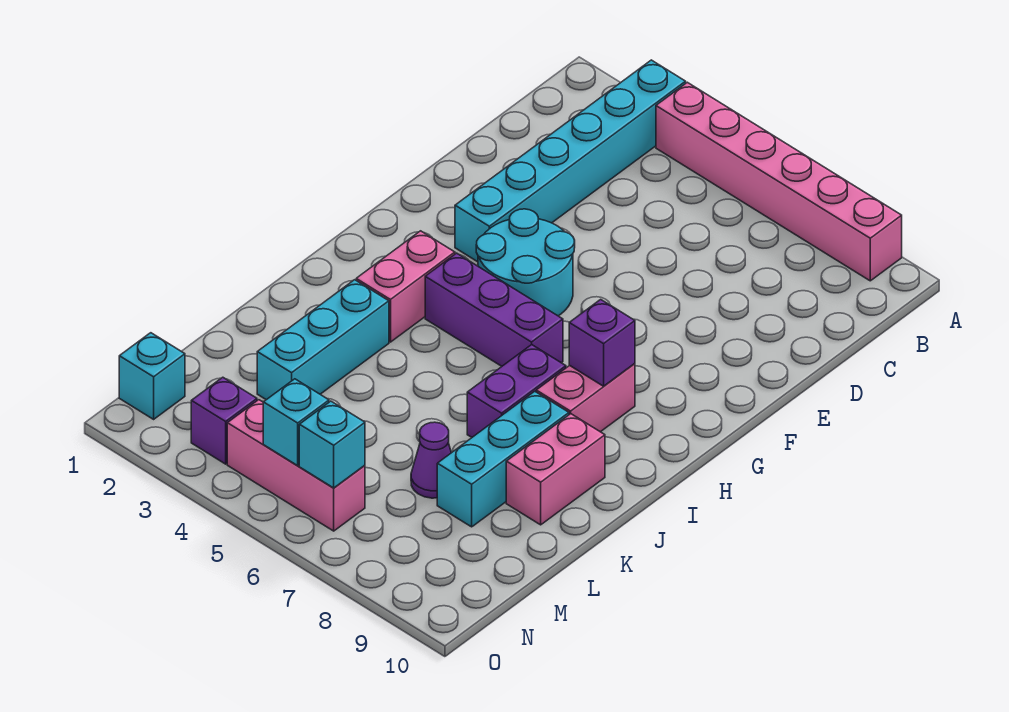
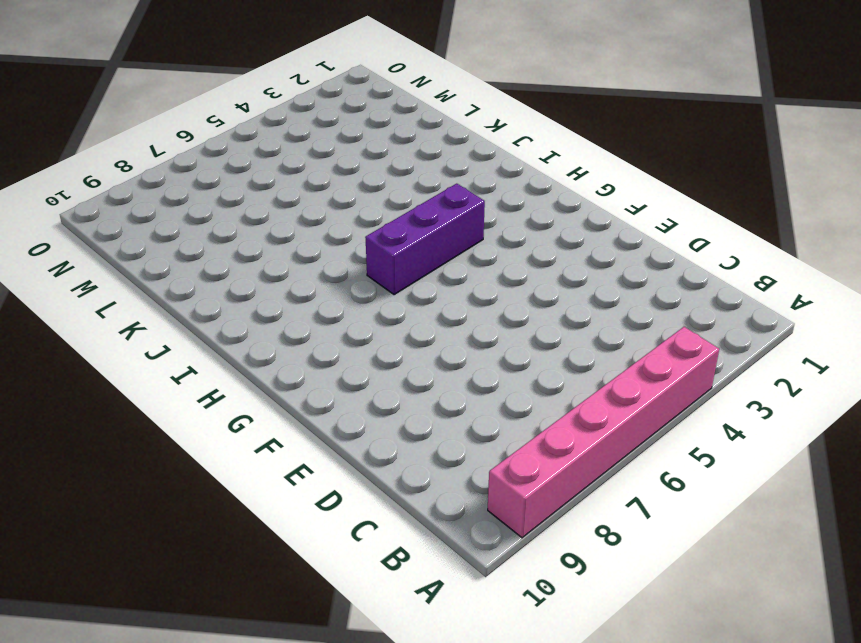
none -> cyan brick A3:F3 level 1
none -> cyan round brick F4:G5 level 1
none -> pink brick H3:I3 level 1

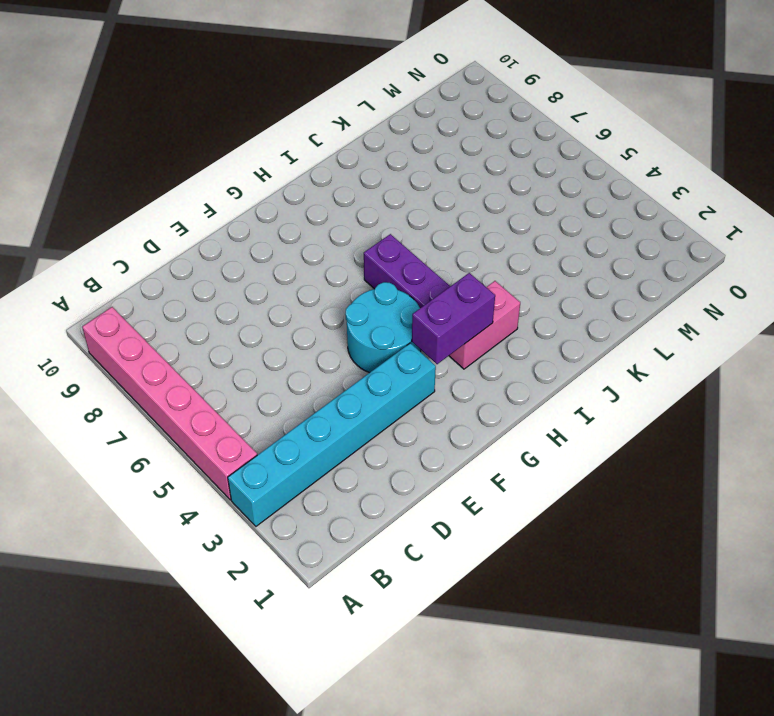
purple brick G3:H3 level 2 -> purple brick I7:J7 level 1
none -> pink brick H8:I8 level 1
none -> cyan brick J3:L3 level 1
none -> cyan brick J8:L8 level 1

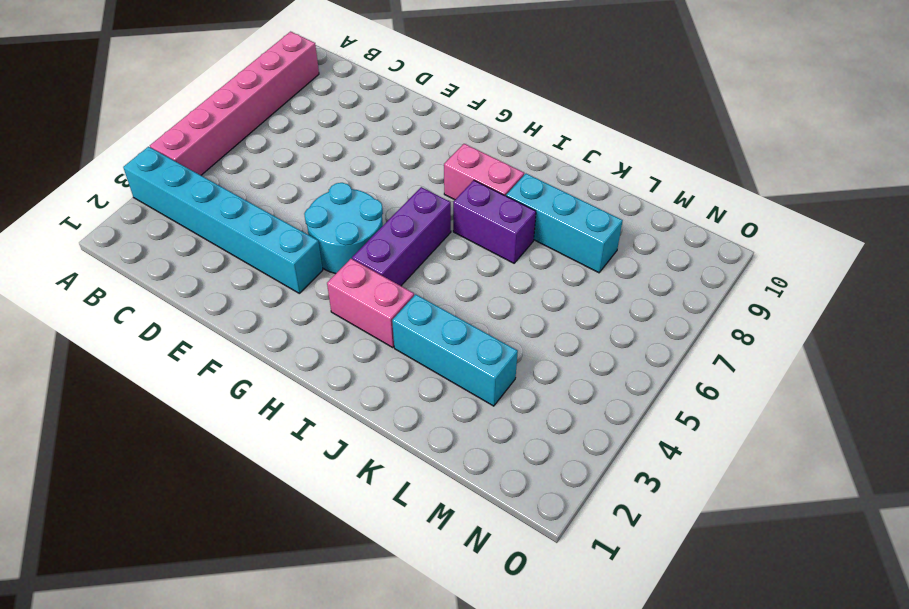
none -> pink brick J9:K9 level 1
none -> purple cone L7 level 1
none -> cyan brick N1 level 1

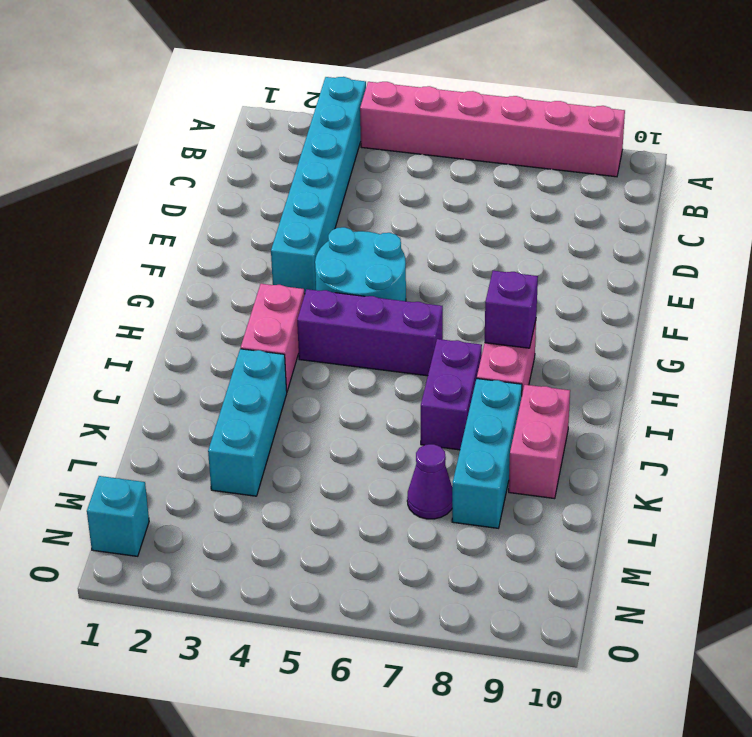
none -> purple brick N3 level 1
none -> pink brick N4:N6 level 1
none -> cyan brick N5 level 2

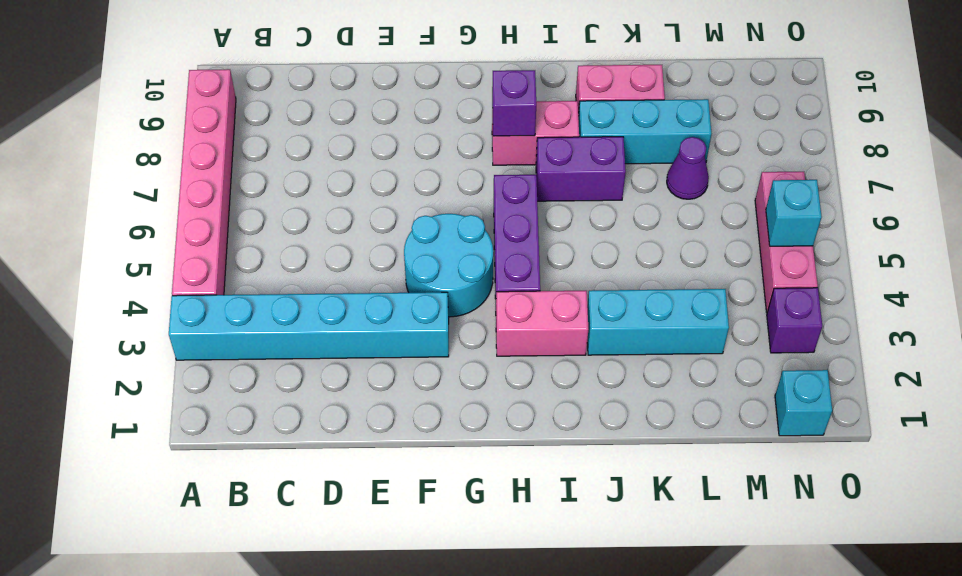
none -> cyan brick N6 level 2

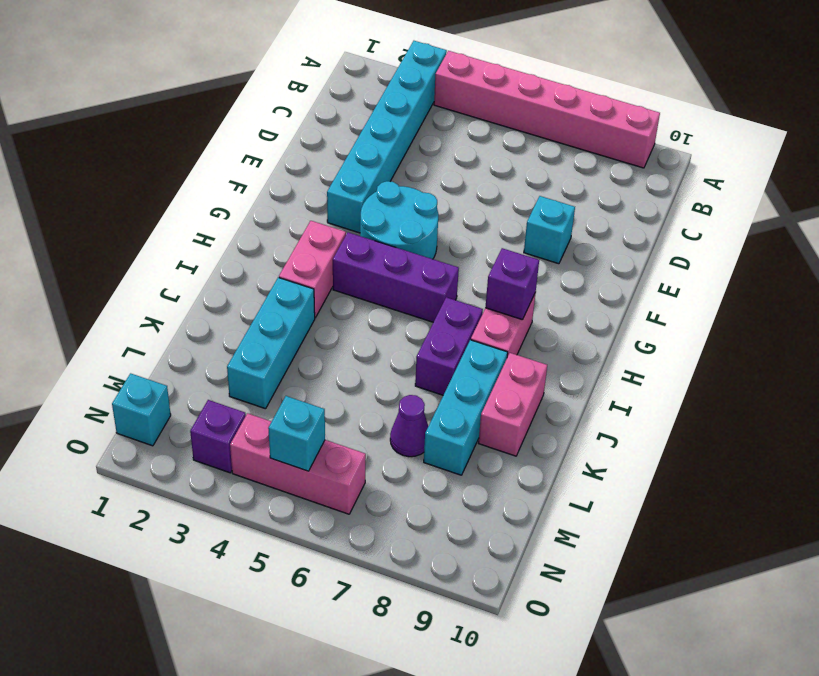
cyan brick E8 level 1 -> cyan brick N6 level 2

